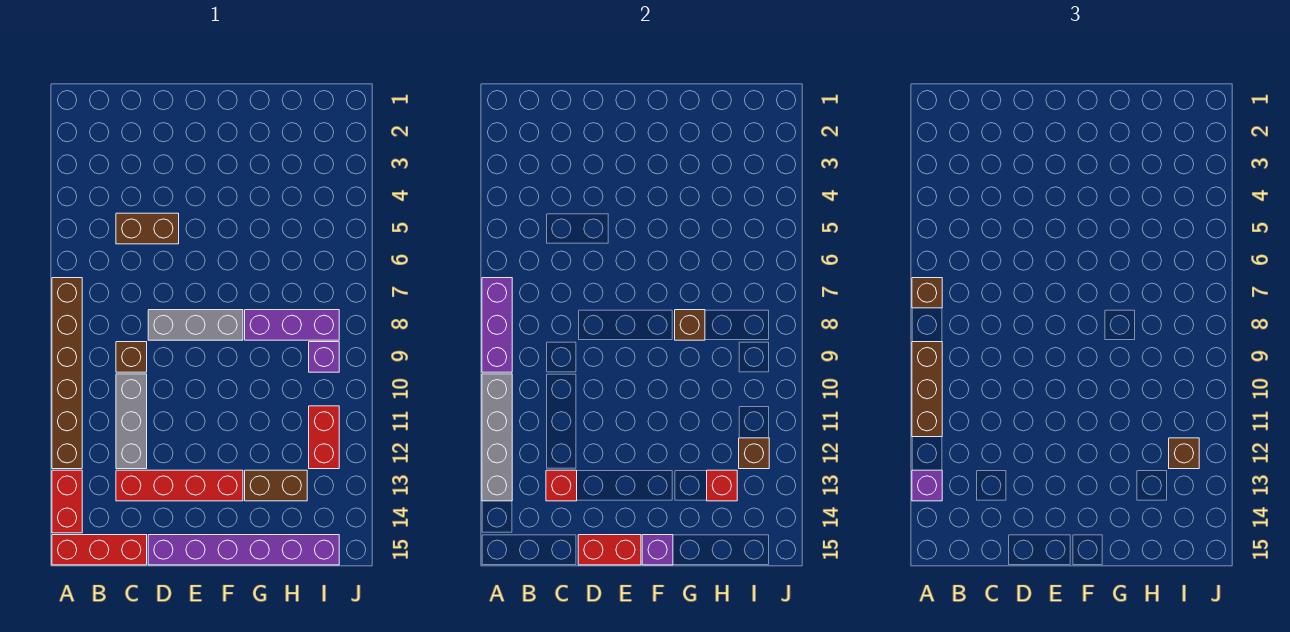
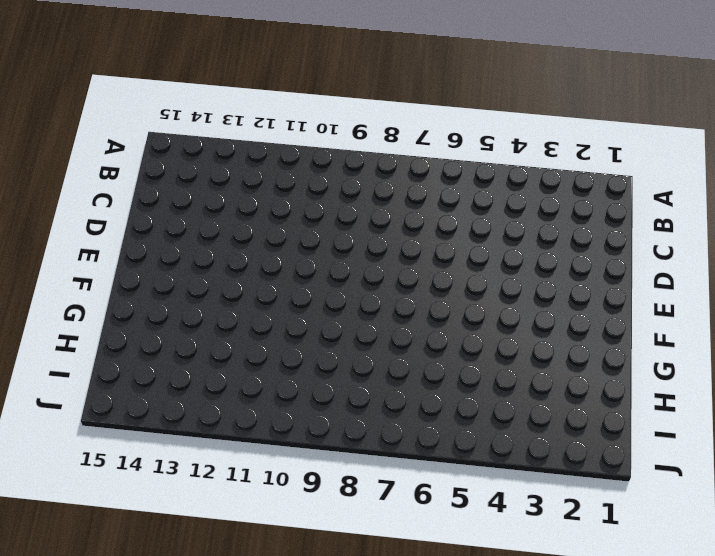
none -> brown brick A7:A12 level 1
none -> red brick A13:A14 level 1
none -> red brick A15:C15 level 1

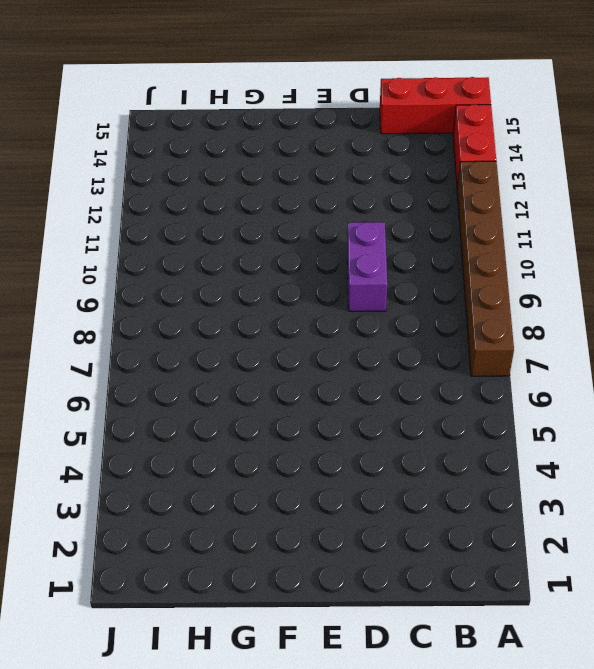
purple brick D9:D10 level 1 -> none
none -> brown brick C5:D5 level 1
none -> brown brick C9 level 1
none -> grey brick C10:C12 level 1

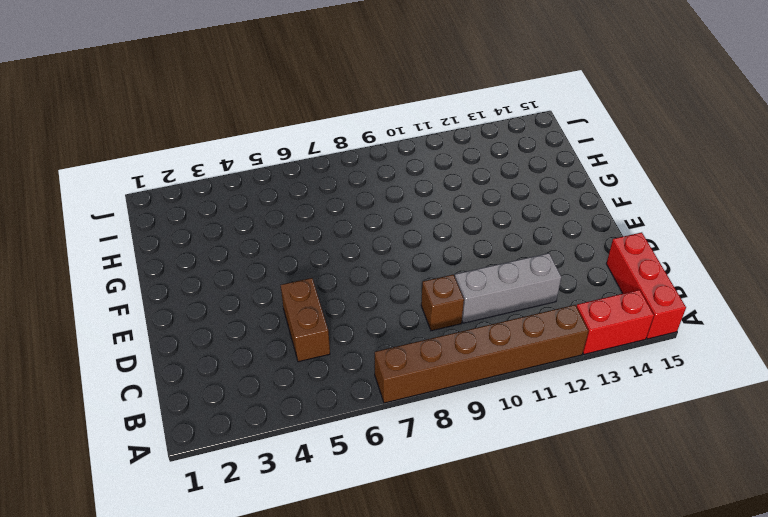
none -> red brick C13:F13 level 1
none -> grey brick D8:F8 level 1
none -> purple brick D15:I15 level 1

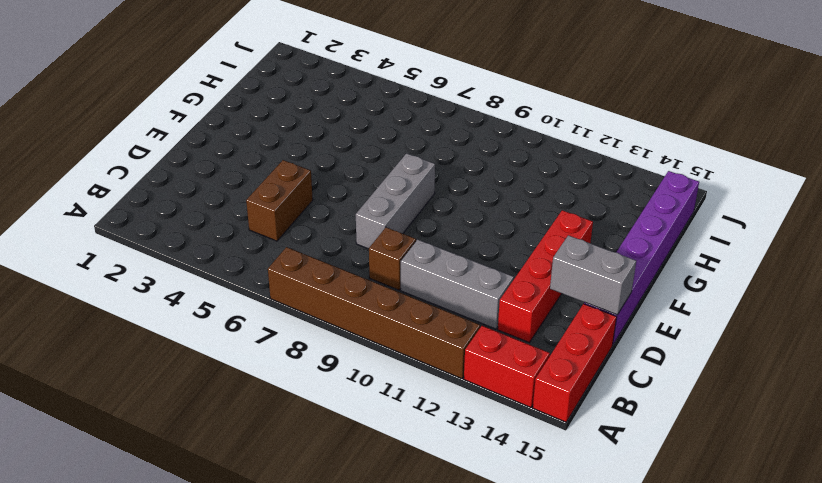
grey brick D14:D15 level 2 -> red brick D15:E15 level 2
none -> purple brick G8:I8 level 1
none -> brown brick G13:H13 level 1
none -> purple brick I9 level 1

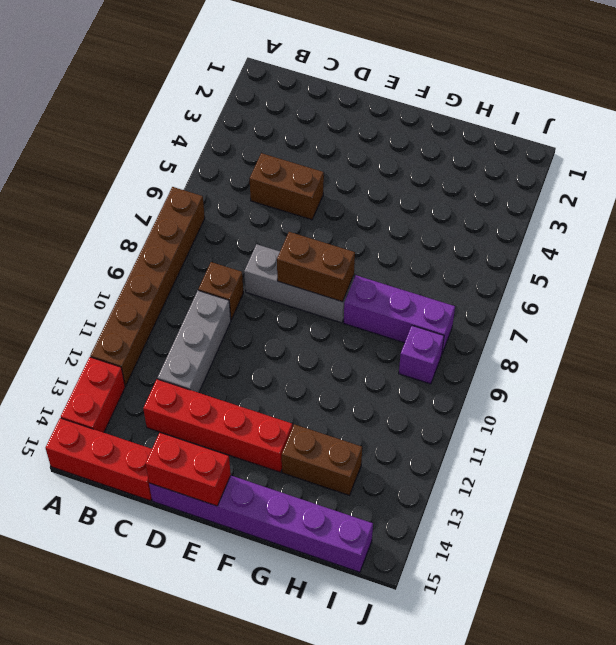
brown brick E8:F8 level 2 -> none
none -> red brick I11:I12 level 1
none -> purple brick A7:A9 level 2
none -> grey brick A10:A13 level 2

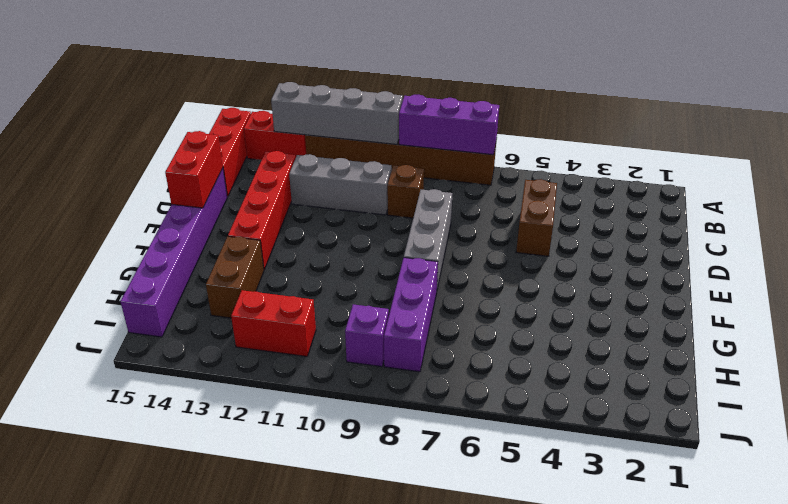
none -> red brick C13 level 2
none -> purple brick F15 level 2
none -> brown brick G8 level 2

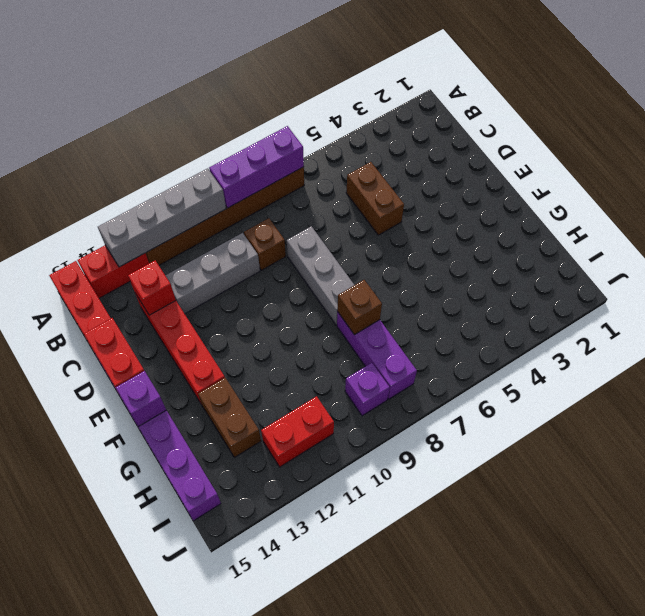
none -> red brick H13 level 2
none -> brown brick I12 level 2
none -> brown brick A7 level 3

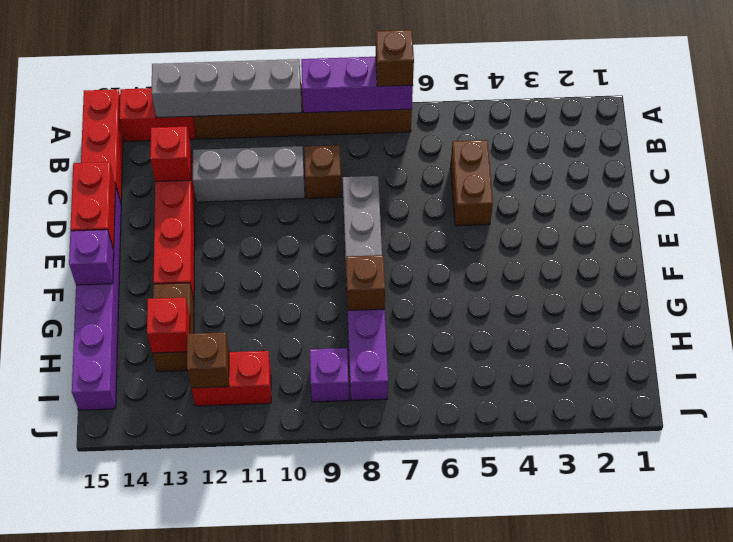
none -> brown brick A9:A11 level 3
none -> purple brick A13 level 3
none -> brown brick I12 level 3

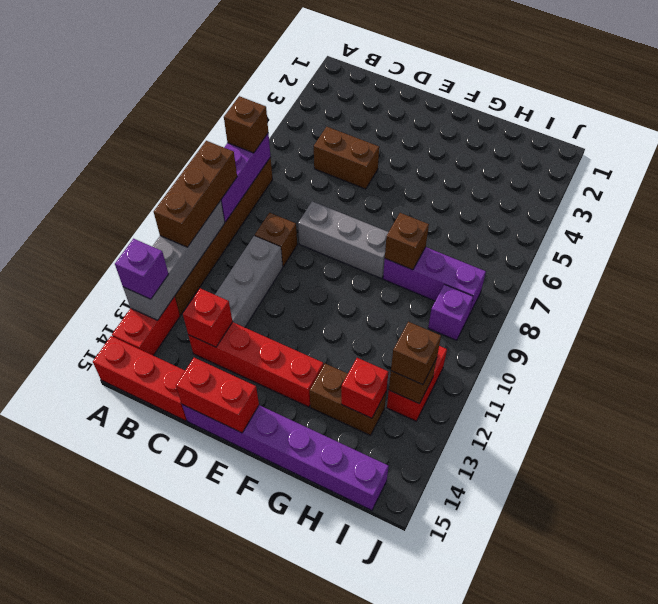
none -> purple brick F15 level 2

